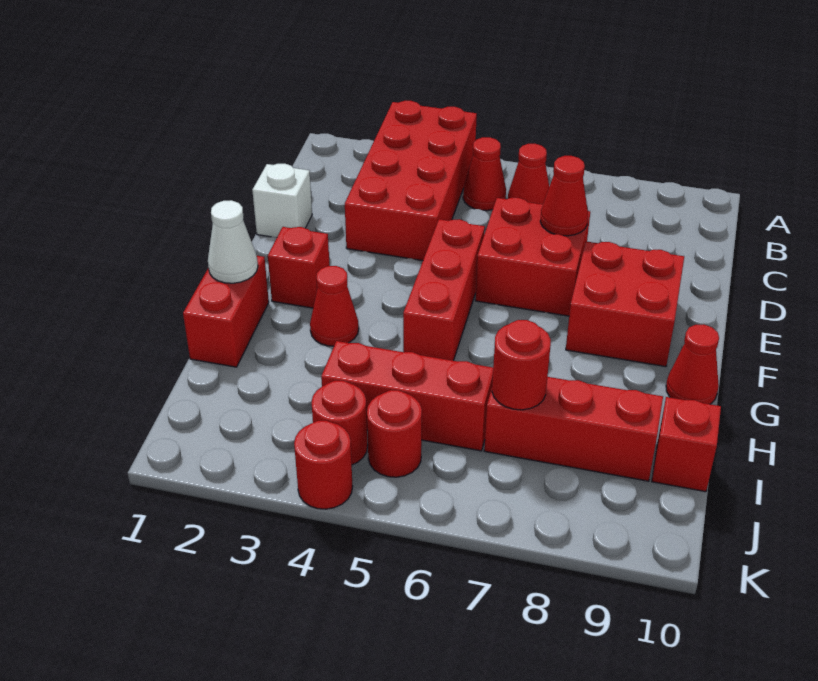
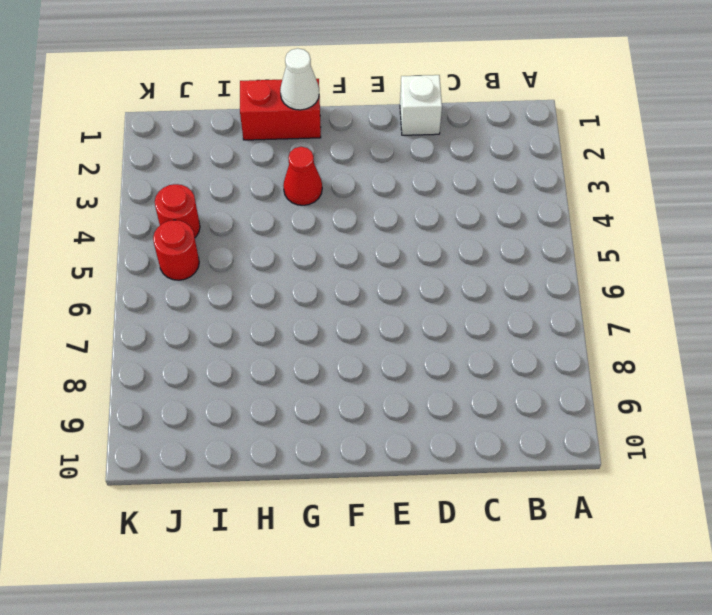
none -> red brick A3:D4 level 1
none -> red cone B5 level 1
none -> red cone B6 level 1

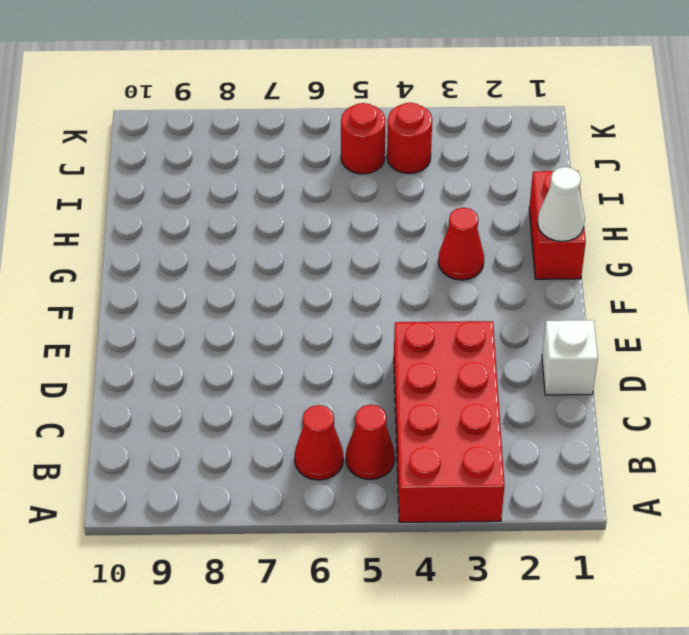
none -> red brick D6:E7 level 1
none -> red brick E5:G5 level 1
none -> red brick E8:F9 level 1

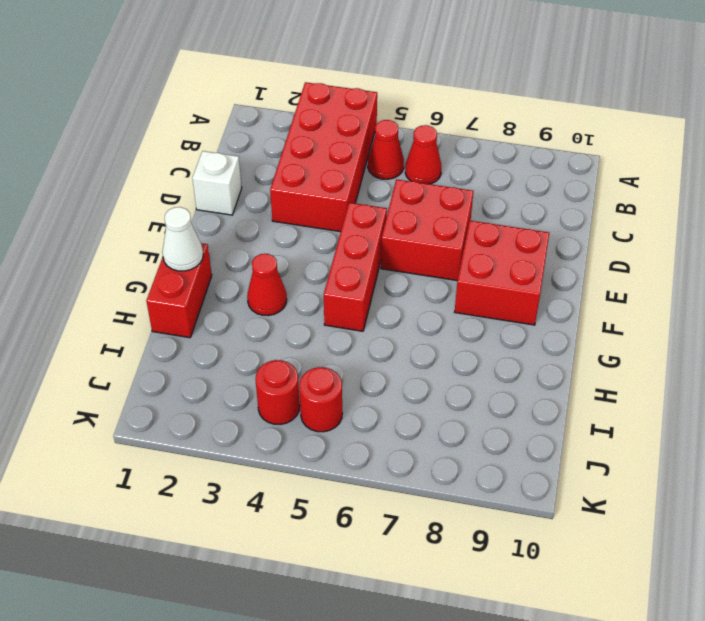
none -> red brick F2 level 1
none -> red cone G10 level 1
none -> red brick I4:I6 level 1

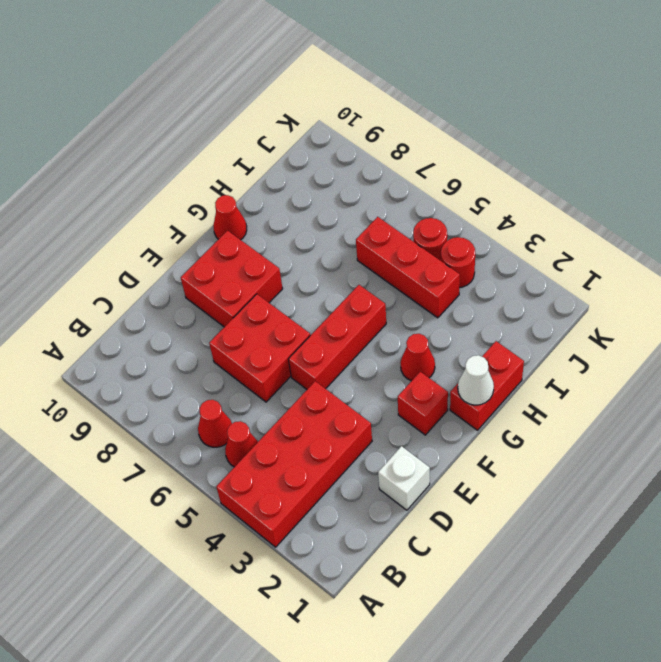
none -> red brick I7:I9 level 1
none -> red brick I10 level 1
none -> red round brick K4 level 1

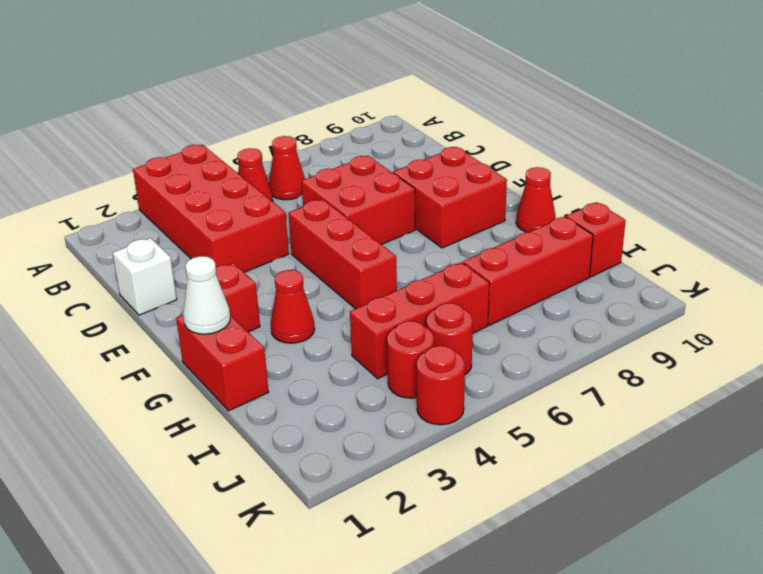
none -> red cone D7 level 2
none -> red round brick I7 level 2

